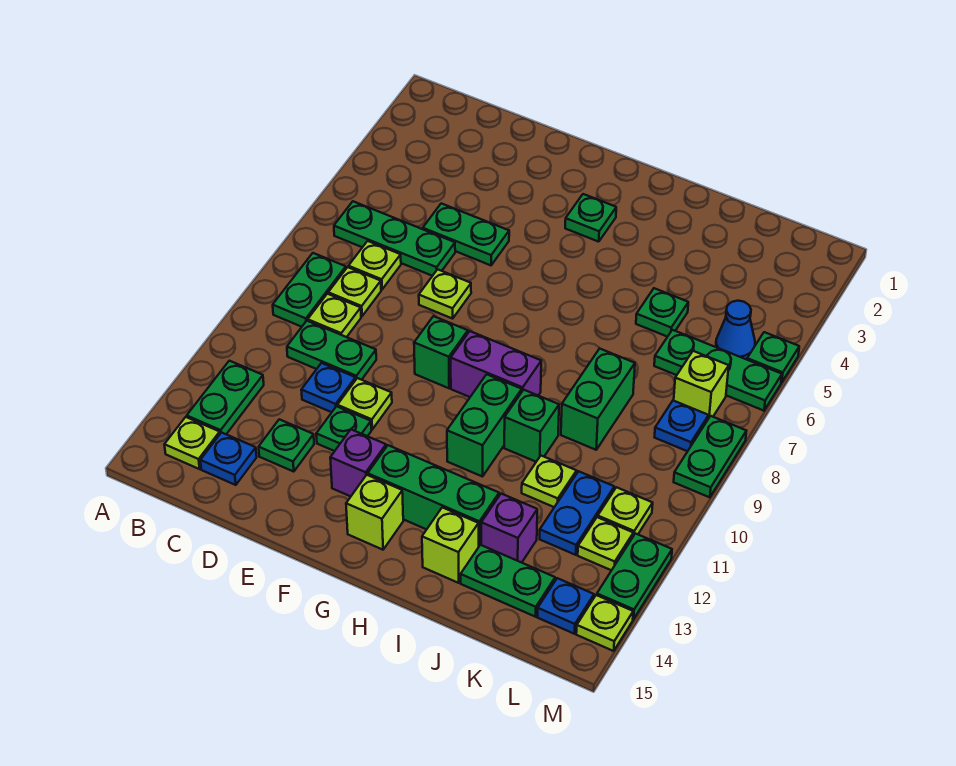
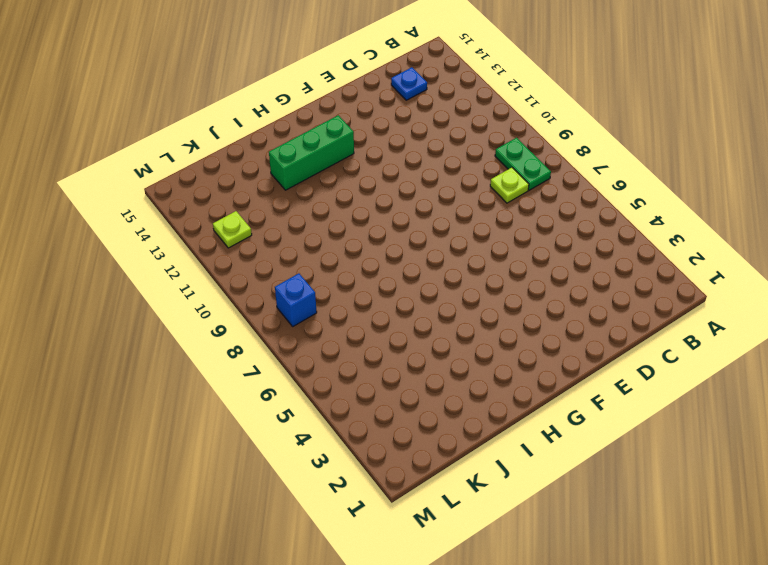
blue brick L8 level 1 -> blue plate L8 level 1
none -> green plate B6:D6 level 1
none -> green plate B12:B13 level 1
none -> lime plate B14 level 1
none -> lime plate C7 level 1

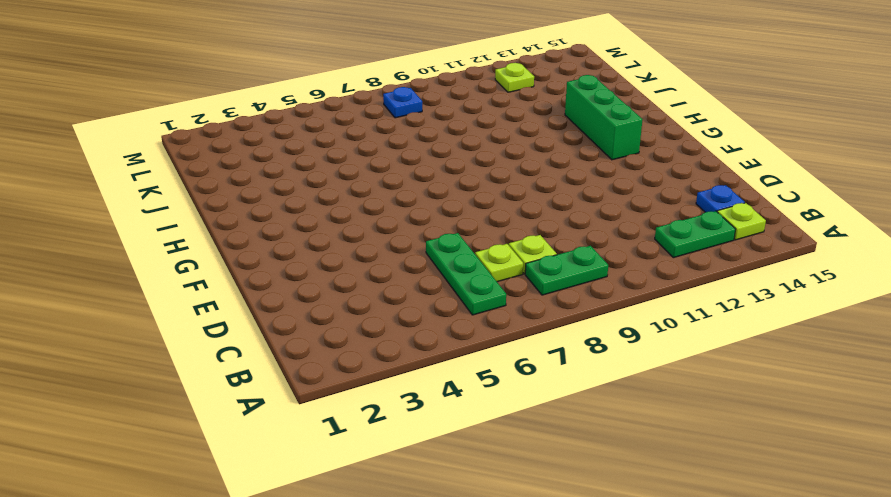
none -> lime plate C9 level 1
none -> green plate C10:D10 level 1
none -> green plate D5:E5 level 1
none -> blue plate D11 level 1

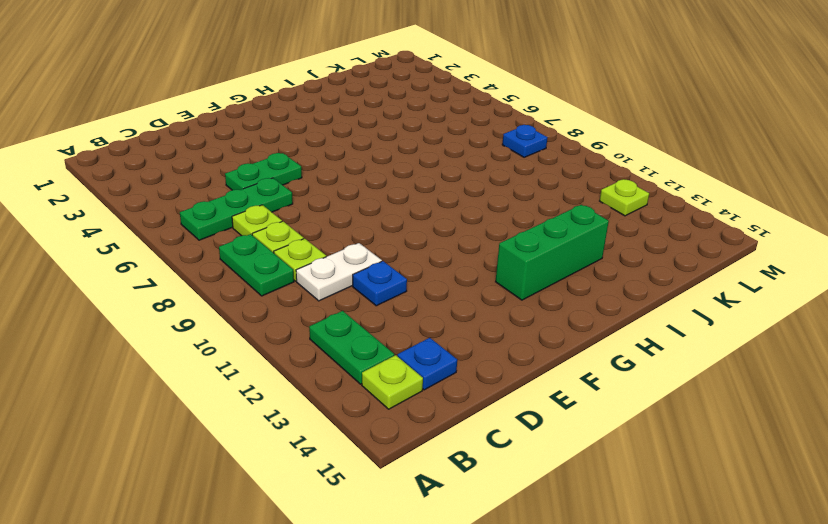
white plate C10:D10 level 1 -> green plate C10:D10 level 1
none -> green plate D13 level 1
none -> lime plate E7 level 1
none -> lime plate E11 level 1
none -> green plate E12 level 1

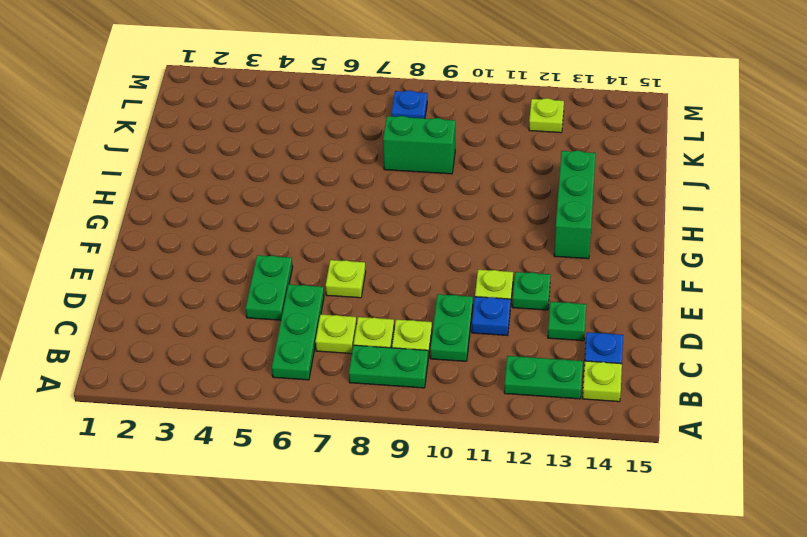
none -> green brick F9 level 1
none -> purple brick F13 level 1
none -> green plate G3 level 1
none -> purple brick G9:H9 level 1

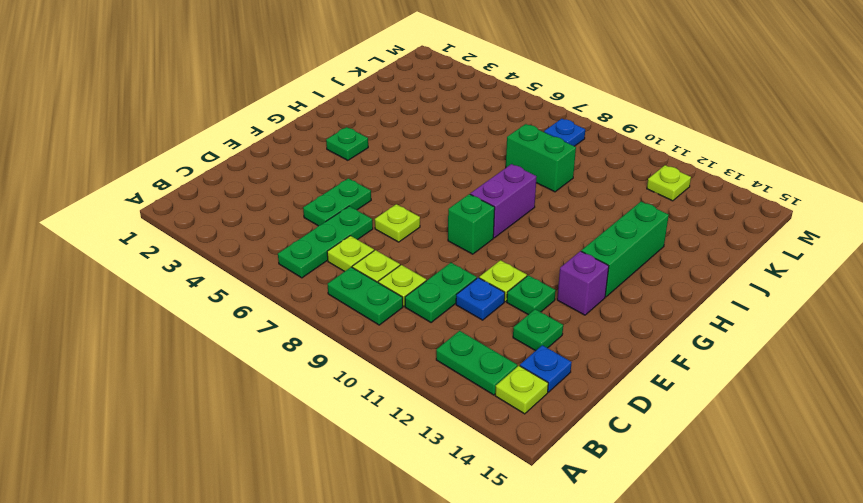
none -> lime brick G14 level 1
none -> green brick H10:H11 level 1
none -> green brick I10 level 1
none -> lime brick I14 level 1

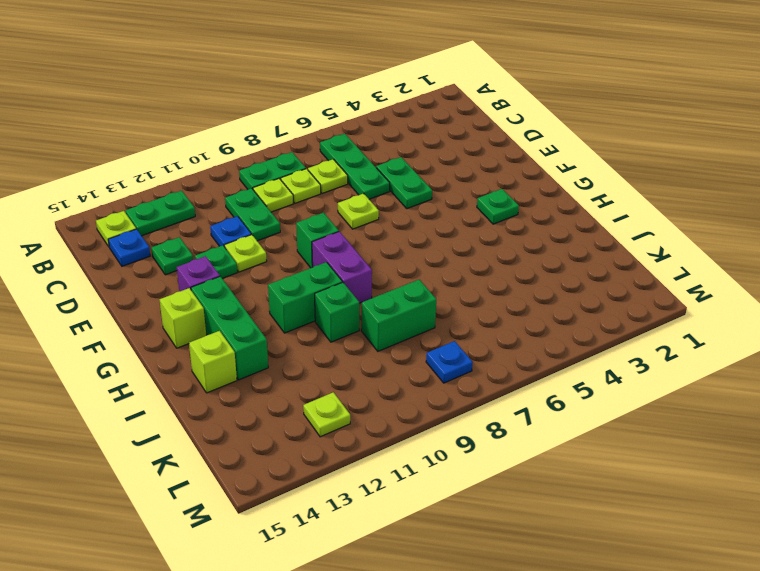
none -> green plate J5 level 1
none -> lime plate J11 level 1
none -> purple brick J13 level 1
none -> green plate J14:K14 level 1

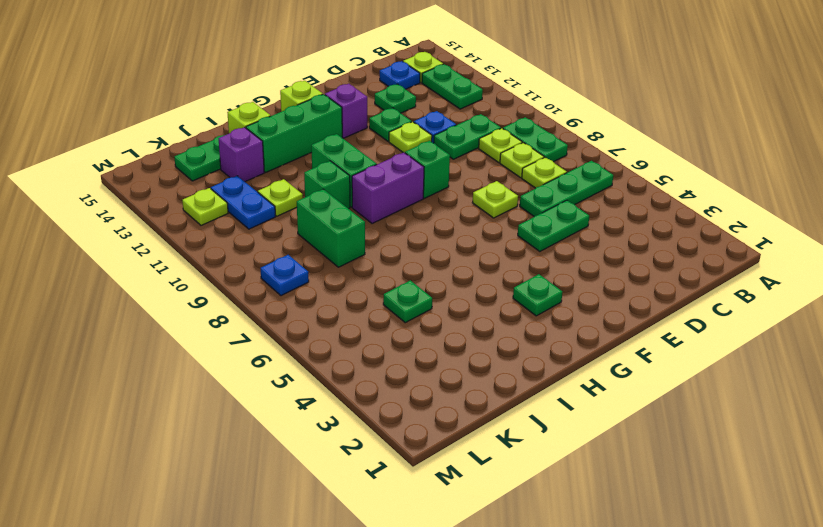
none -> green plate K6:M6 level 1
none -> blue cone L5 level 1
none -> lime brick L7 level 1
none -> lime plate L11 level 1

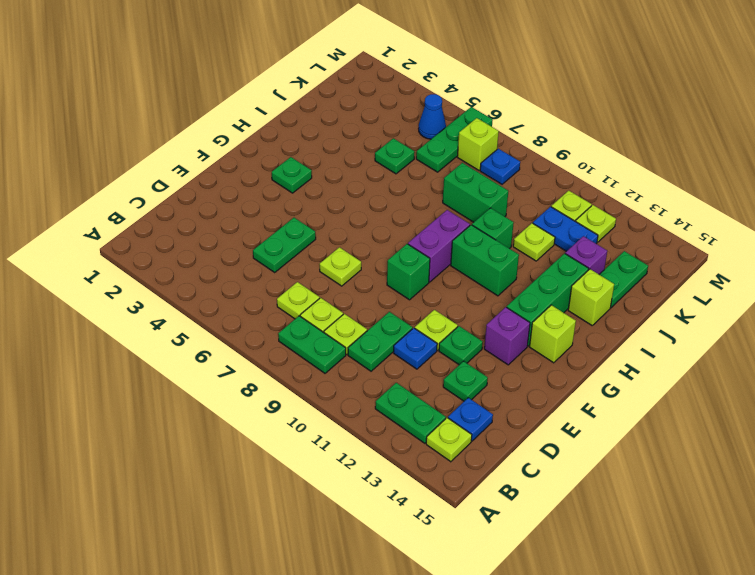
none -> green plate B6:D6 level 1
none -> blue plate L14 level 1
none -> green plate M5 level 1
none -> green plate M8:M9 level 1

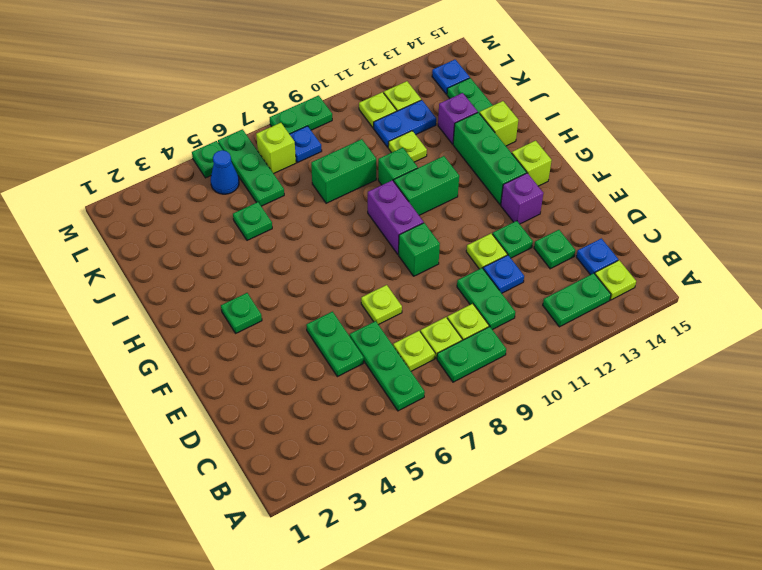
none -> green plate M12:M13 level 1
none -> lime plate M14 level 1

